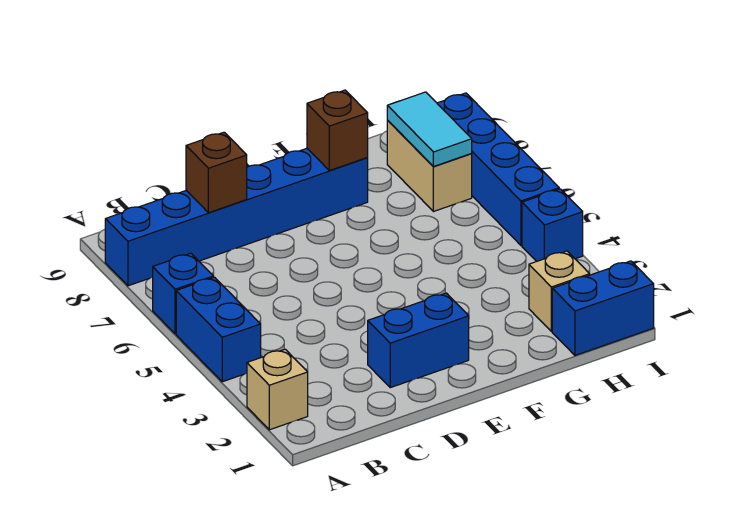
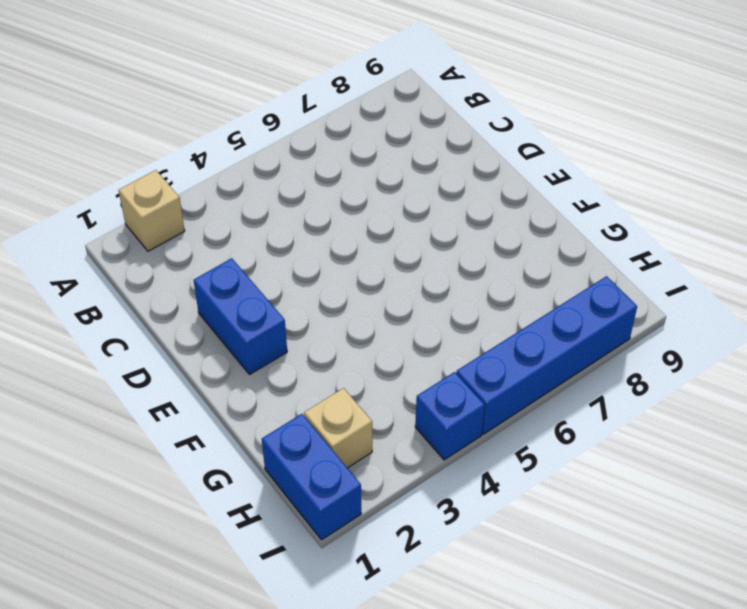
none -> blue brick A4:A5 level 1
none -> blue brick A6 level 1
none -> blue brick A8:F8 level 1

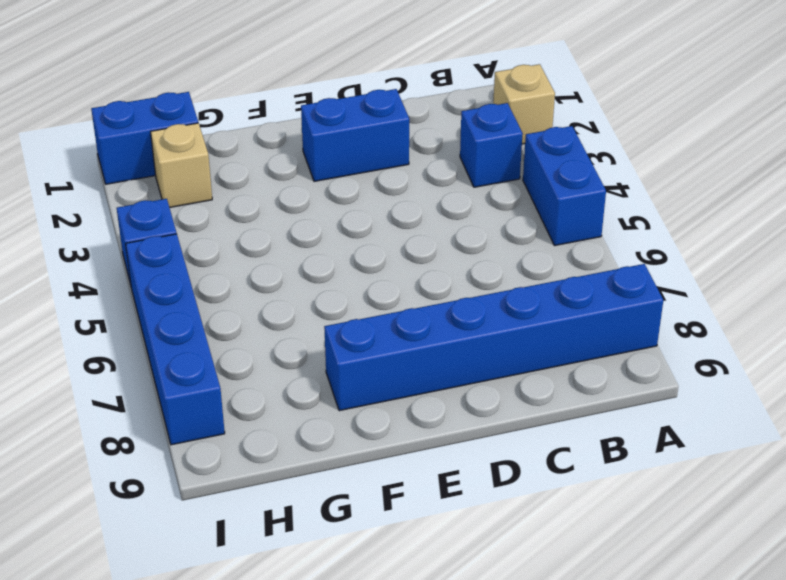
blue brick B3 level 1 -> blue brick A6 level 1
none -> tan brick H7:H8 level 1
none -> brown brick C8 level 2
none -> brown brick F8 level 2

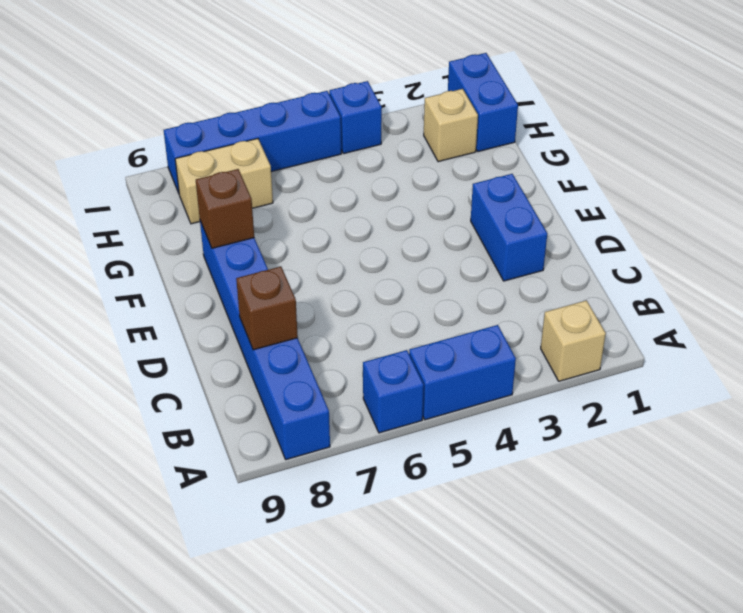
none -> cyan tile H7:H8 level 2

